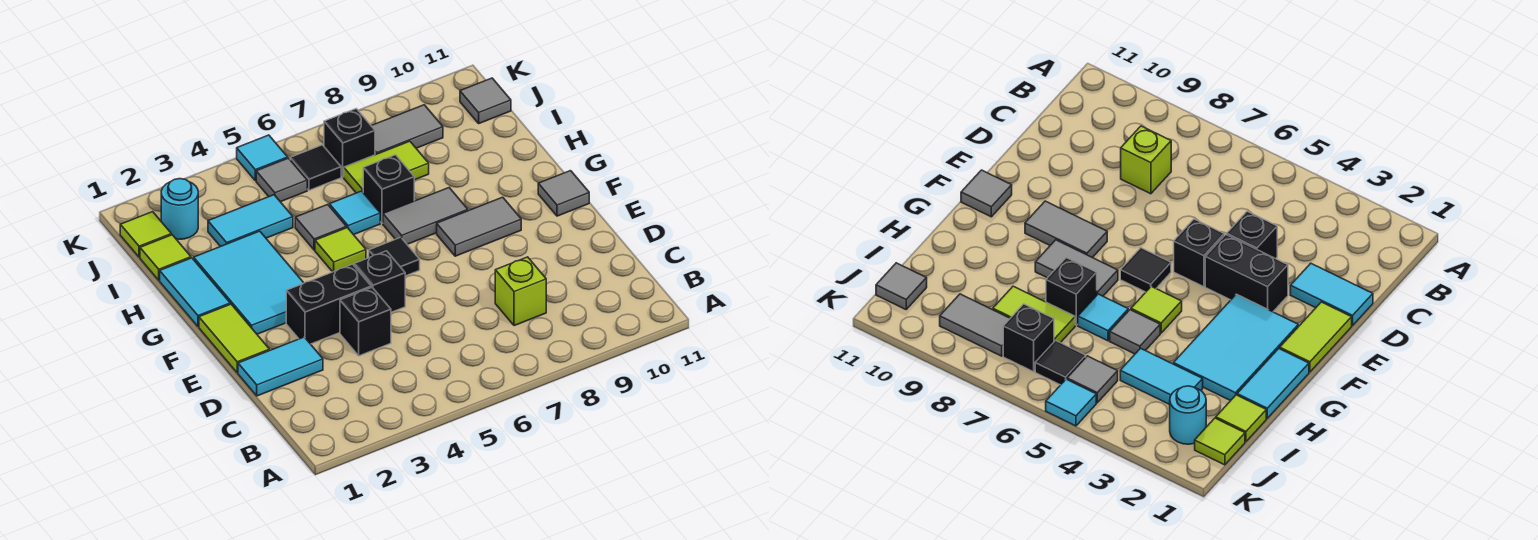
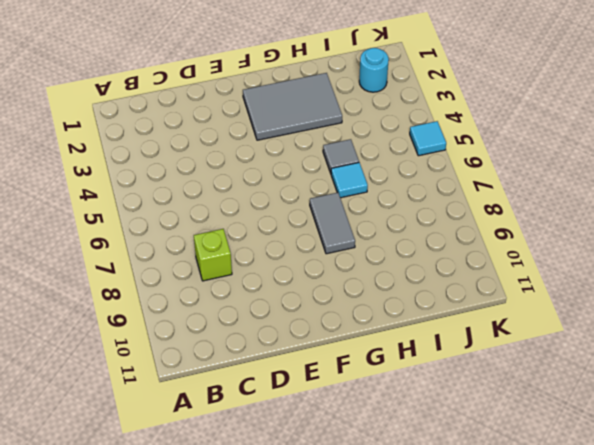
grey tile F2:H3 level 1 -> cyan tile F2:H3 level 1
none -> cyan tile D1:D2 level 1
none -> black brick D4 level 1
none -> lime tile E1:F1 level 1

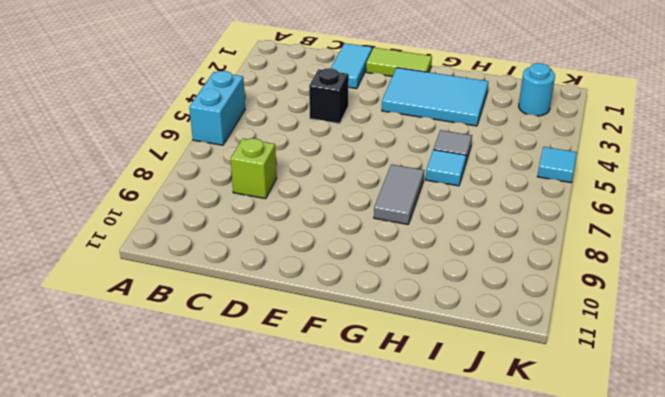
cyan brick A5:A6 level 1 -> none
none -> black brick E3:E4 level 1
none -> black brick E5 level 1
none -> black tile F6 level 1

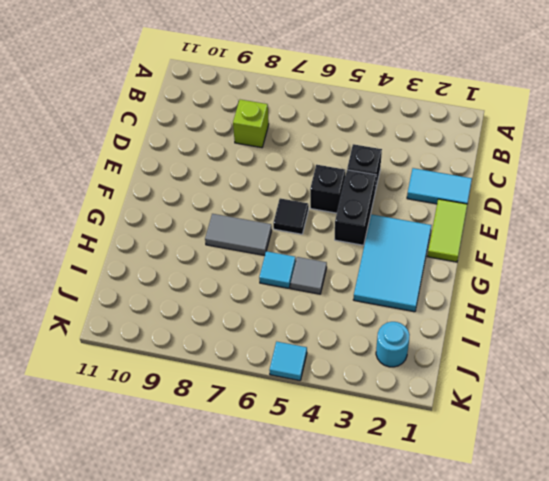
black brick E4:F4 level 1 -> black brick E3:E4 level 1
none -> grey tile F8:F9 level 1
none -> grey tile F11 level 1
none -> cyan tile G1:H1 level 1

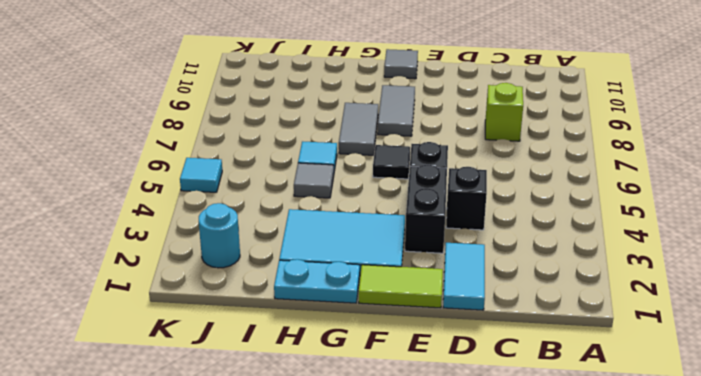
cyan plate G1:H1 level 1 -> cyan tile G1:H1 level 1
none -> lime tile G5 level 1
none -> black brick H7 level 1
none -> lime tile I1 level 1

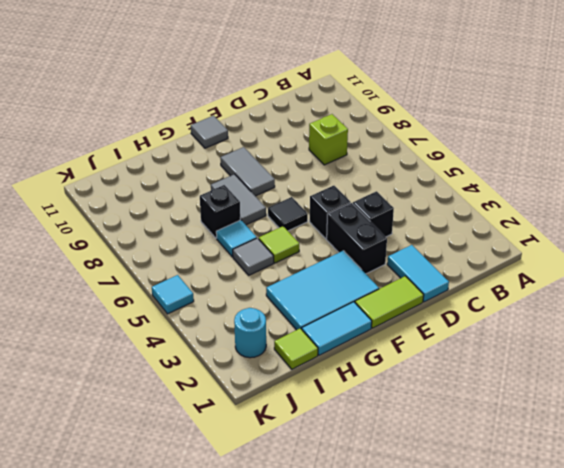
none -> cyan tile I3:I4 level 1
none -> lime tile I7:I8 level 1
none -> lime tile J1 level 1

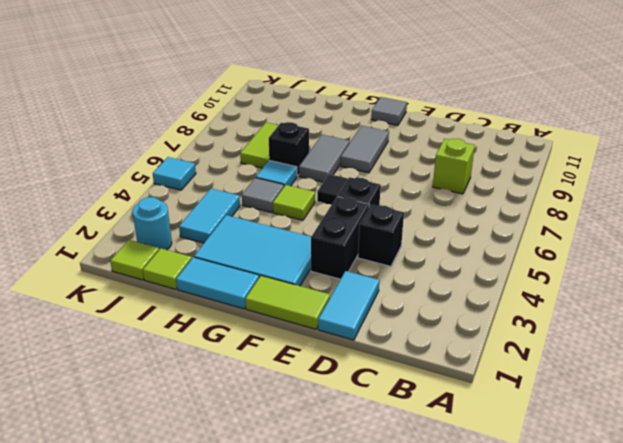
none -> grey tile J5 level 1
none -> black tile J6 level 1
none -> black brick J7 level 1

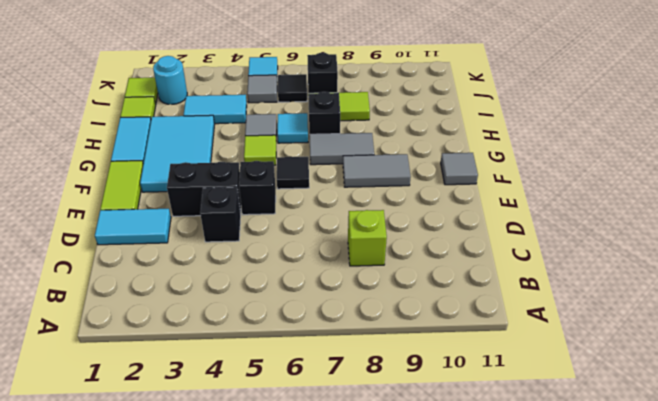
none -> grey tile J8:J9 level 1
none -> grey tile J11 level 1

